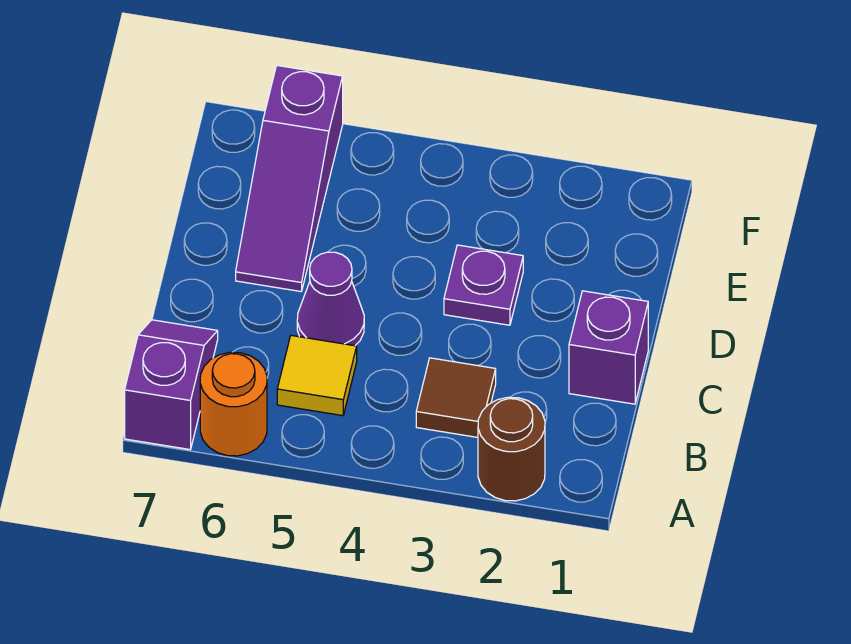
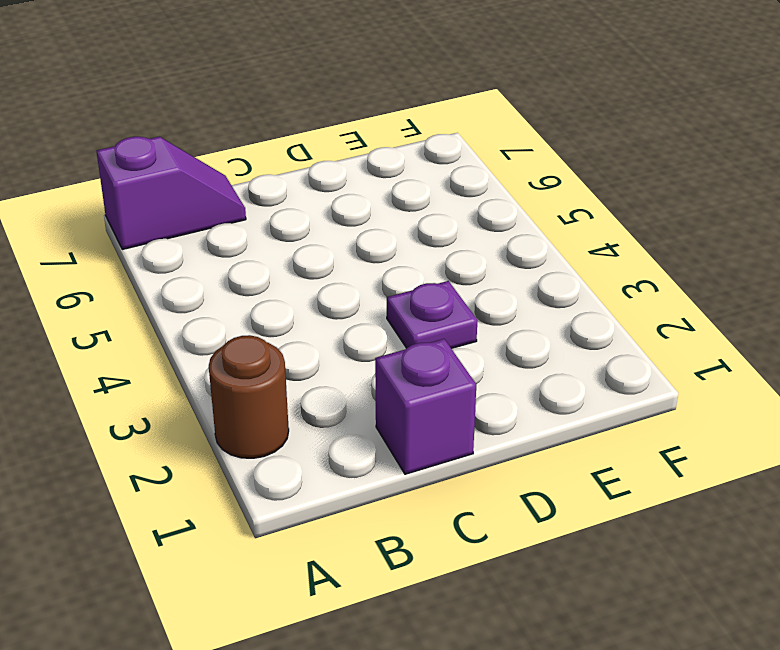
none -> orange round brick A6 level 1
none -> brown tile B3 level 1

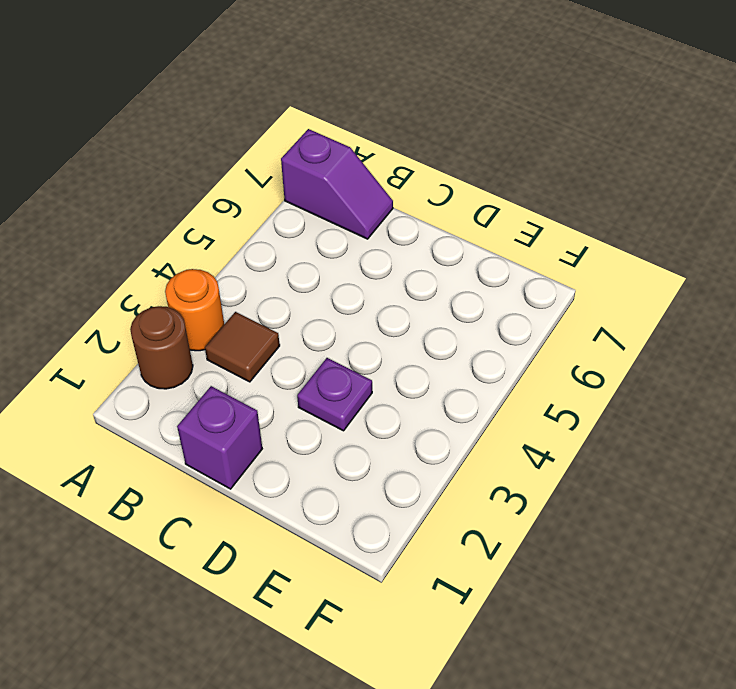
orange round brick A3 level 1 -> orange round brick A6 level 1
none -> yellow tile B5 level 1
none -> purple cone C5 level 1

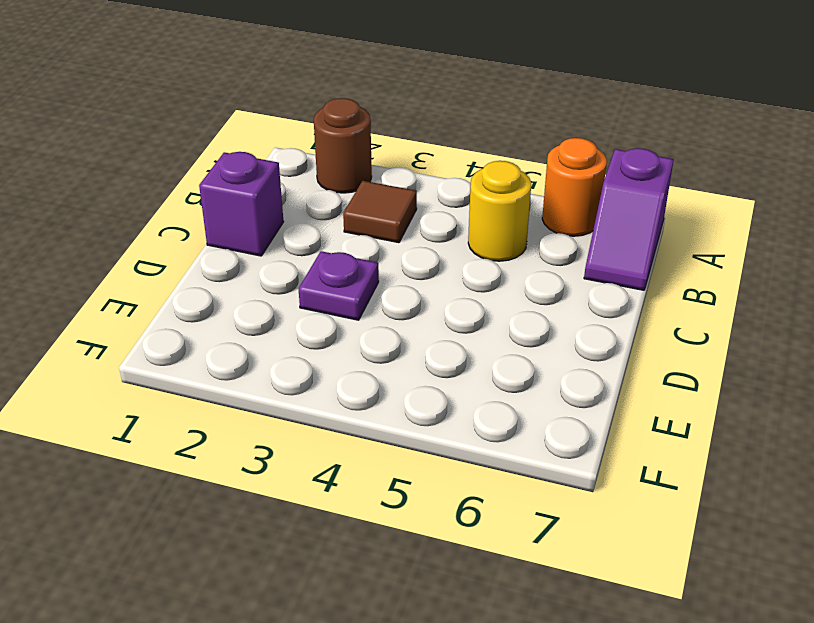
yellow round brick B5 level 1 -> yellow tile B5 level 1
none -> purple cone C5 level 1
none -> purple slope D6:F6 level 1 top F

